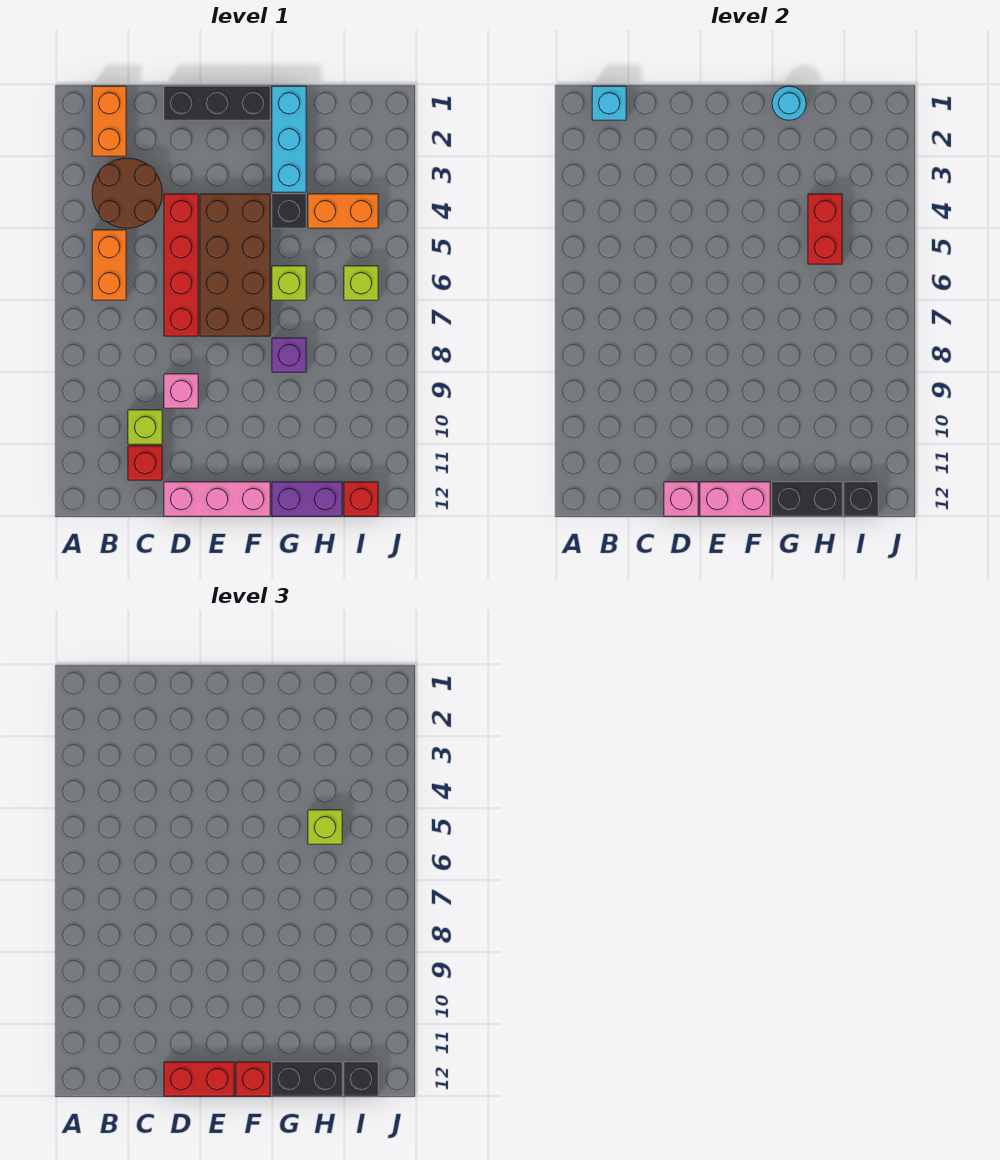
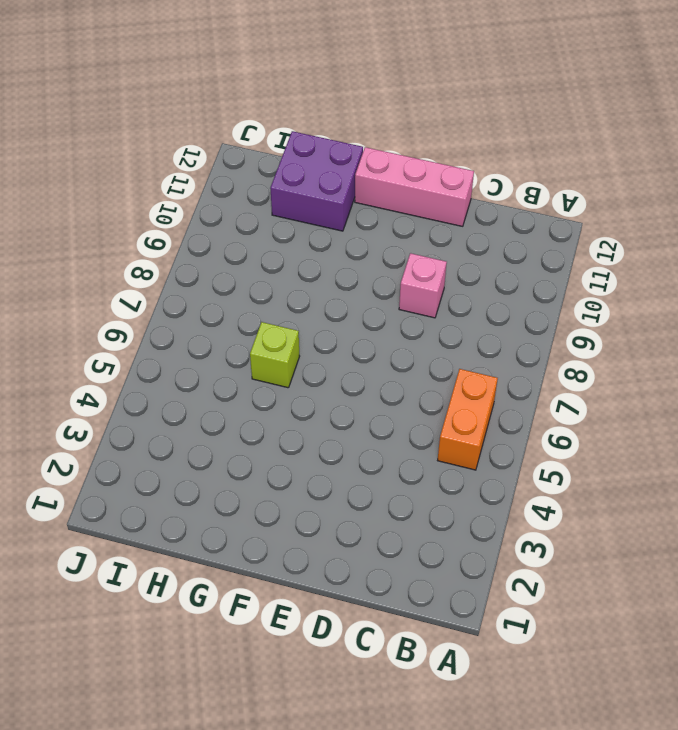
purple brick G11:H12 level 1 -> purple brick G12:H12 level 1
none -> orange brick B1:B2 level 1
none -> brown round brick B3:C4 level 1
none -> lime brick C10 level 1
none -> red brick C11 level 1

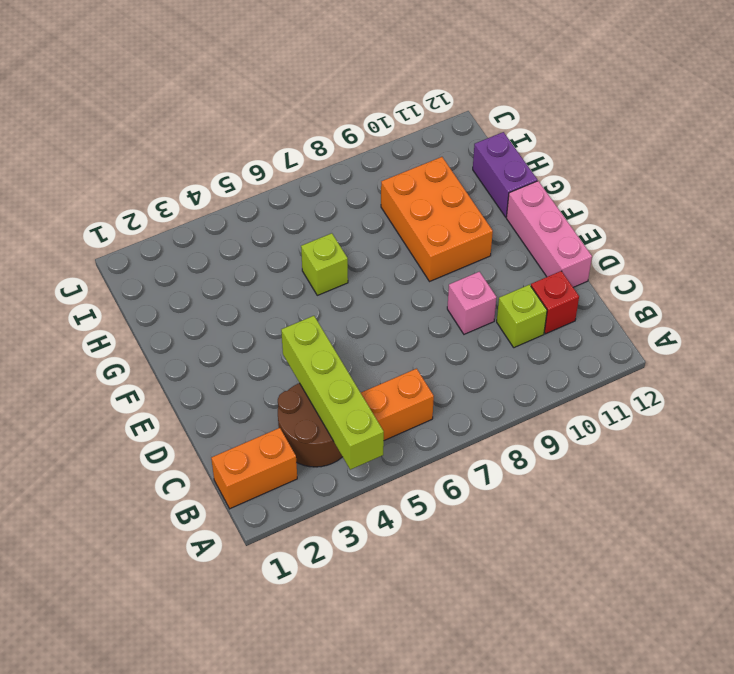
lime brick A4:D4 level 2 -> none
orange brick F9:H10 level 1 -> none
none -> black brick D1:F1 level 1
none -> red brick D4:D7 level 1
none -> brown brick E4:F7 level 1
none -> cyan brick G1:G3 level 1

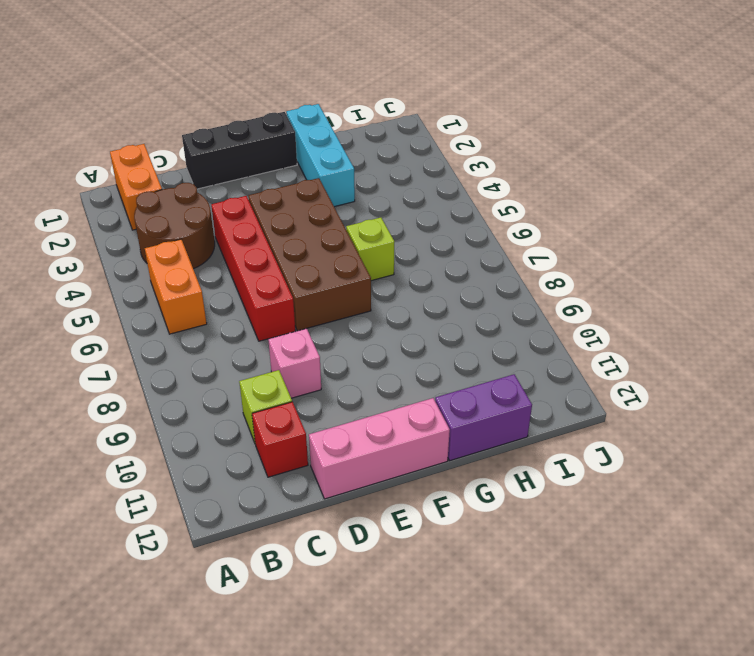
none -> black brick G4 level 1
none -> purple brick G8 level 1
none -> orange brick H4:I4 level 1
none -> lime brick I6 level 1

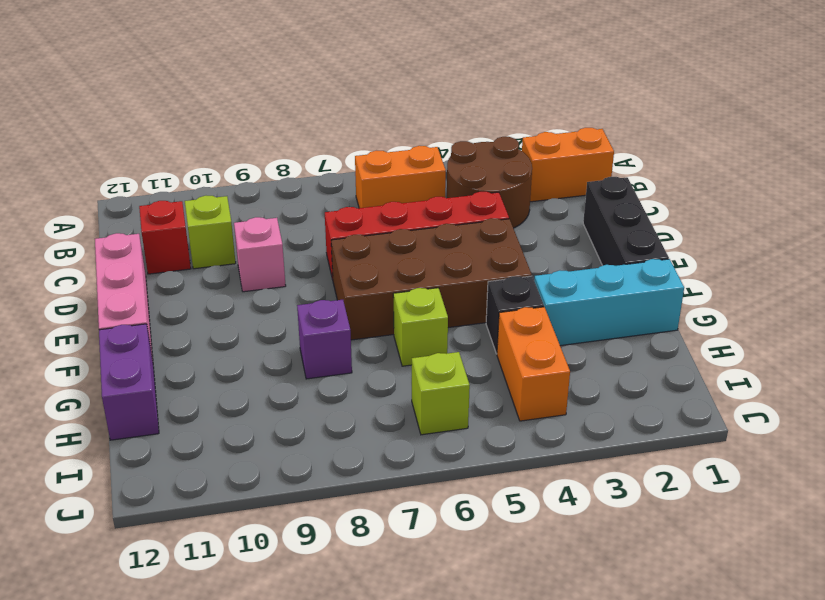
none -> red brick I12 level 1
none -> cyan brick B1 level 2
none -> pink brick D12 level 2
none -> pink brick E12:F12 level 2

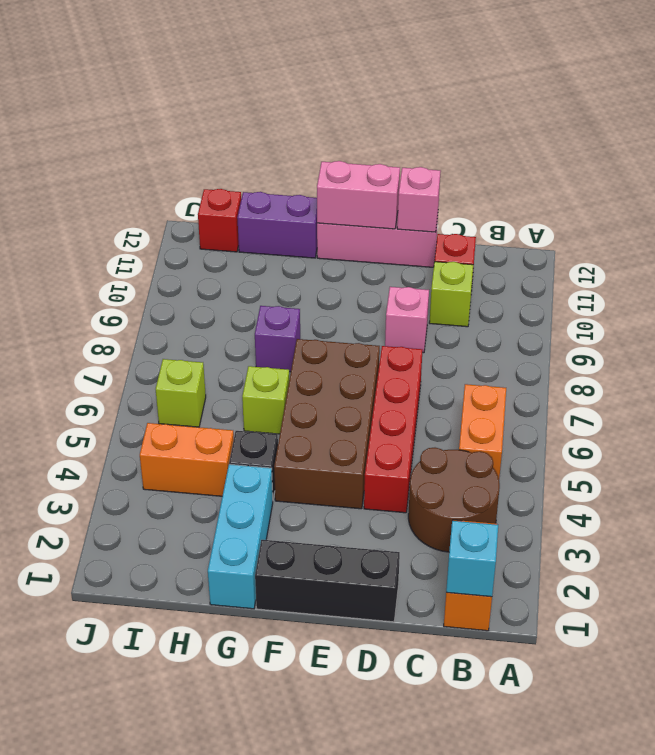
none -> cyan round brick G1 level 2
none -> black brick G12:H12 level 2
none -> red brick H4:H5 level 2
none -> black brick I12 level 2

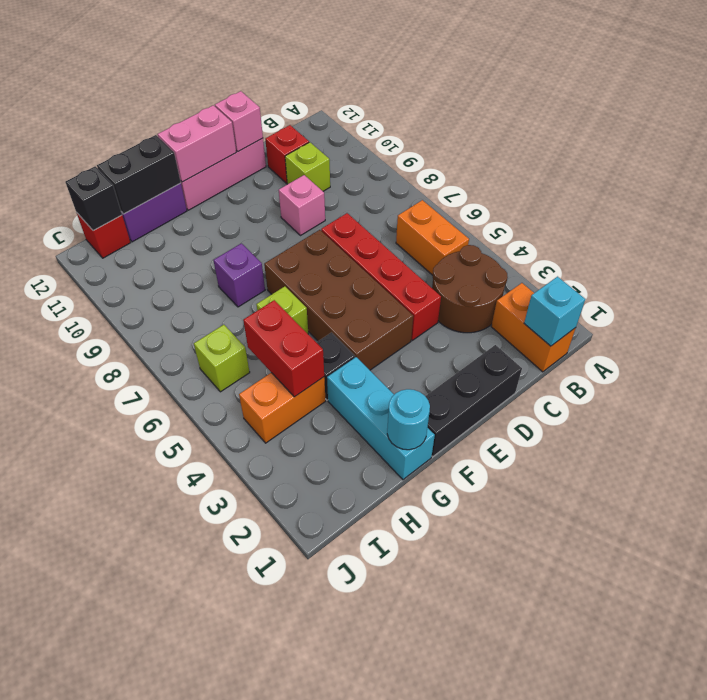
none -> red brick D12:E12 level 3
none -> red brick F12 level 3
none -> black brick G12:H12 level 3
none -> lime brick H5 level 3

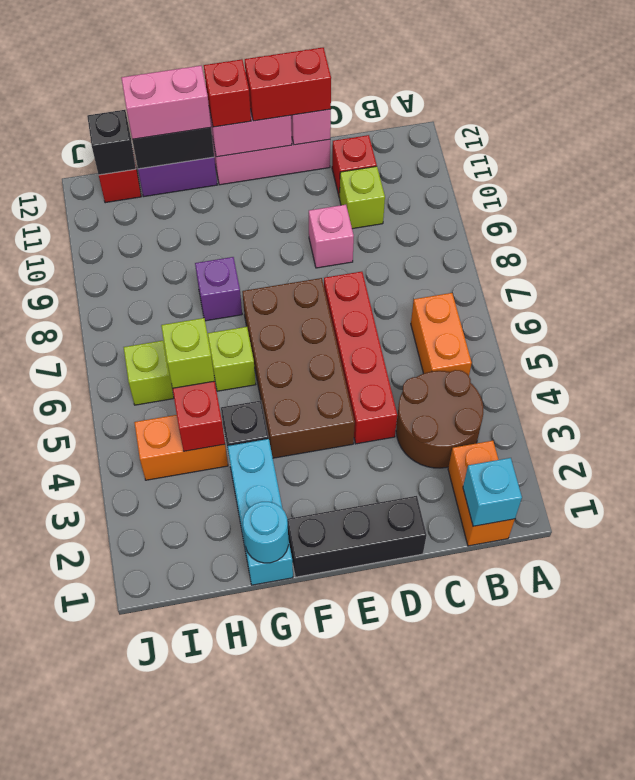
pink brick G12:H12 level 3 -> black brick G12:H12 level 3
none -> black brick I12 level 3

